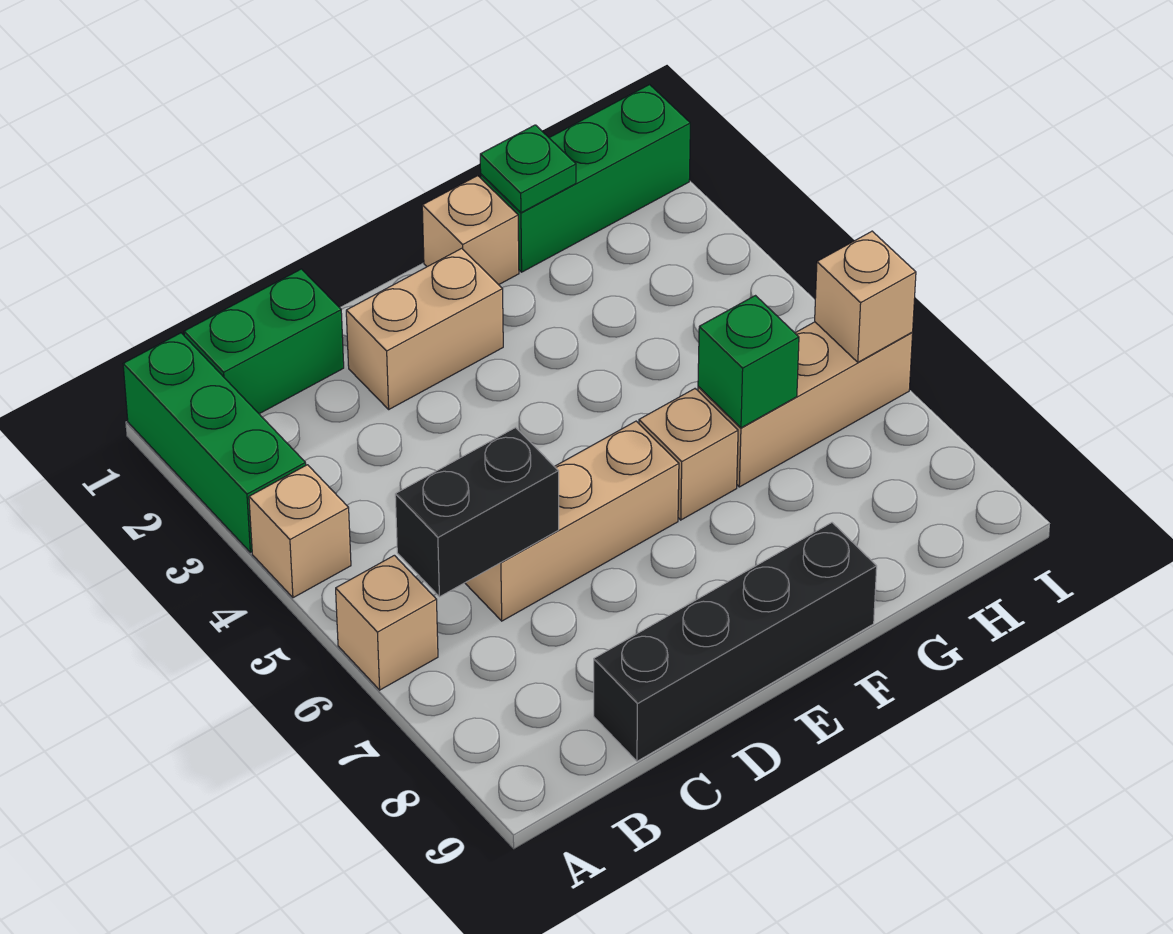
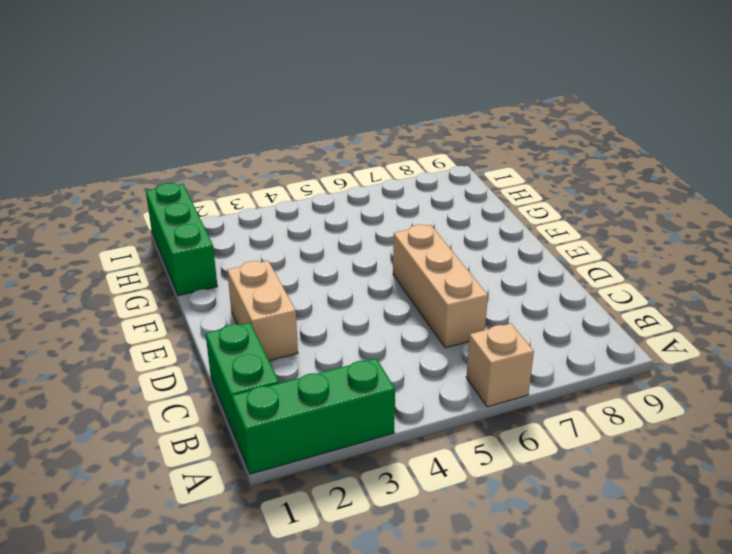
none -> tan brick A4 level 1
none -> black brick C9:F9 level 1
none -> tan brick F1 level 1

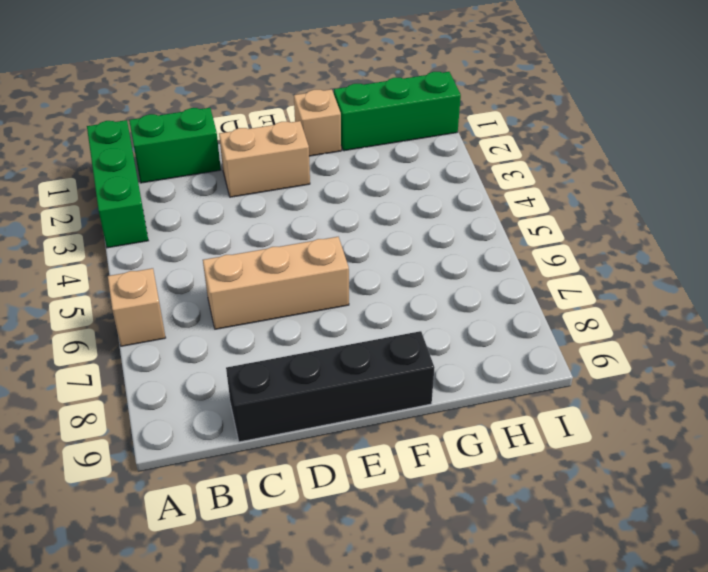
none -> tan brick A4 level 1
none -> tan brick F6 level 1
none -> tan brick G6:I6 level 1

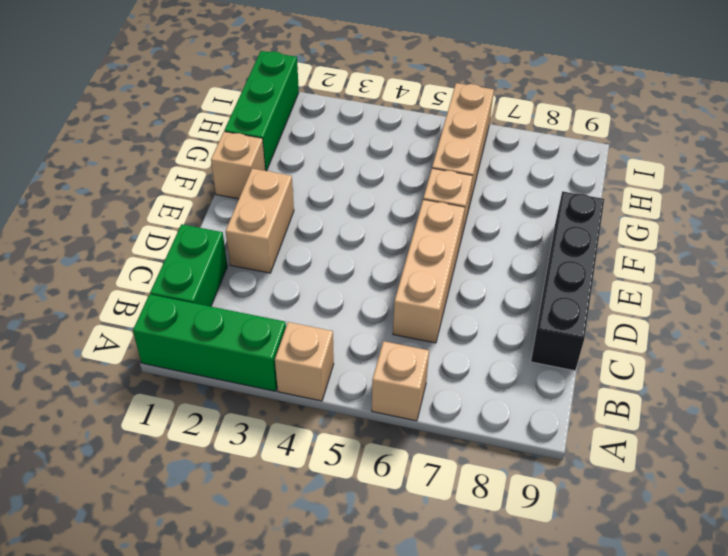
none -> black brick B6:C6 level 2
none -> green plate G1 level 2
none -> green brick G6 level 2

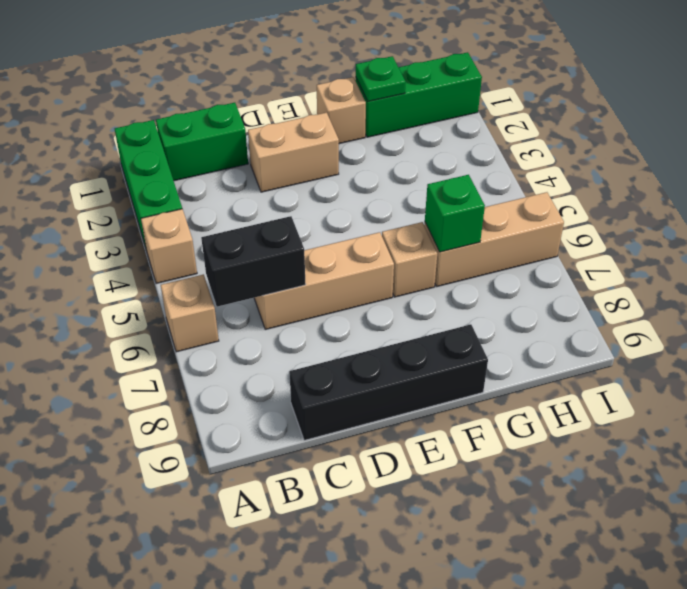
none -> tan brick I6 level 2

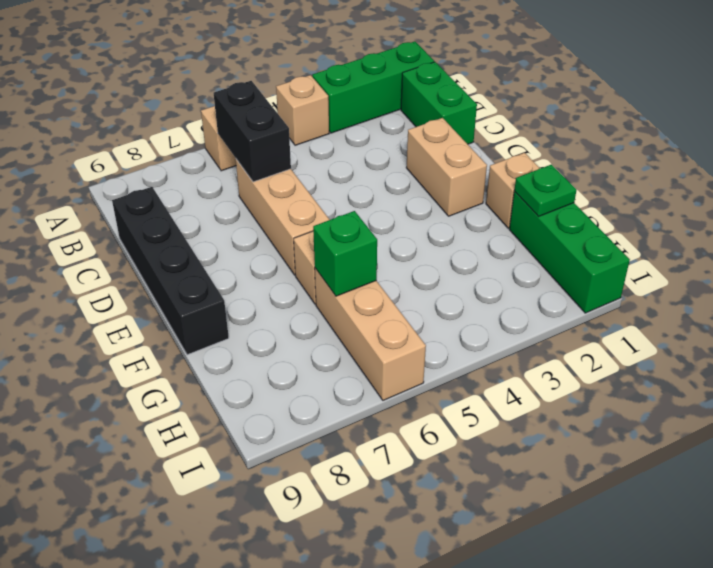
none -> tan brick I6 level 2

